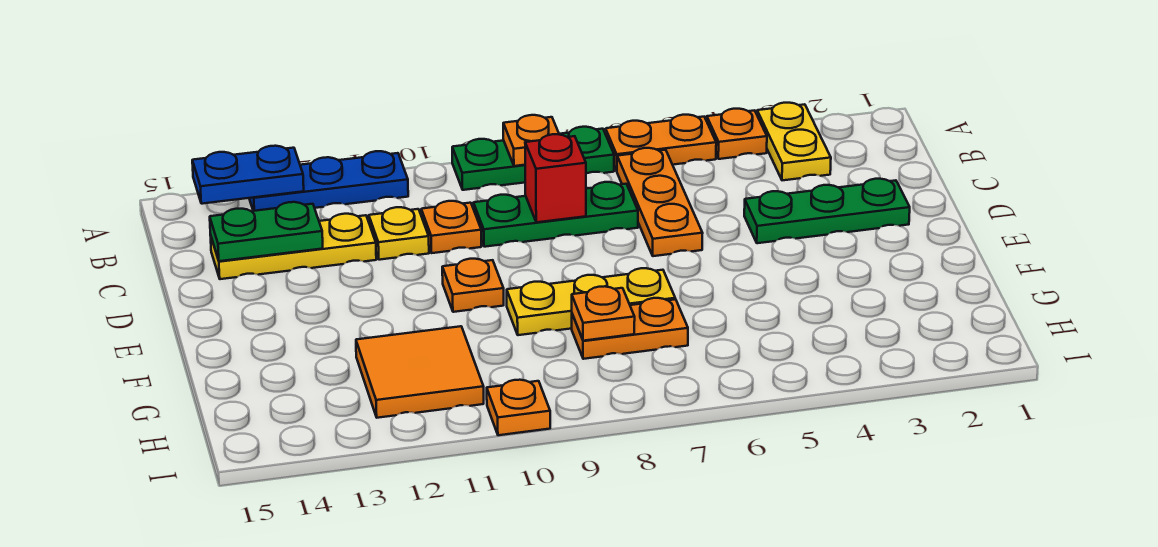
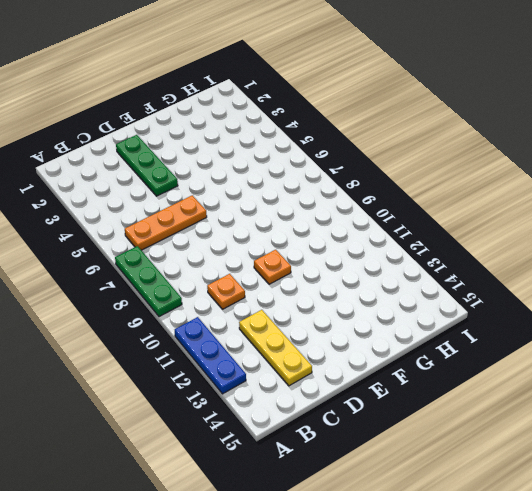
none -> yellow plate A3:B3 level 1
none -> orange plate A4 level 1
none -> orange plate A5:A6 level 1

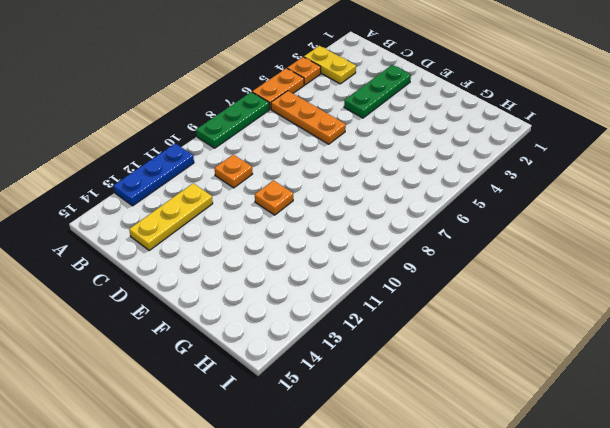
none -> green plate C7:C9 level 1
none -> yellow plate C11 level 1
none -> yellow plate F7:F9 level 1

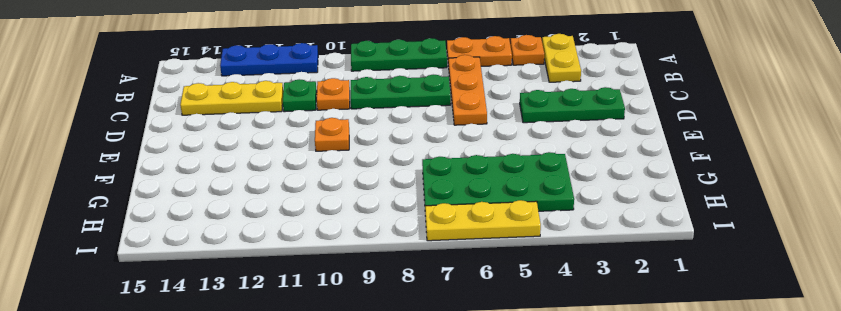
green plate C11 level 1 -> yellow plate C11 level 1
green plate G4:H7 level 1 -> orange plate G7:G8 level 1
yellow plate I5:I7 level 1 -> yellow plate F7:F9 level 1
none -> orange tile G11:H12 level 1
none -> orange plate I10 level 1
none -> orange plate A8 level 2

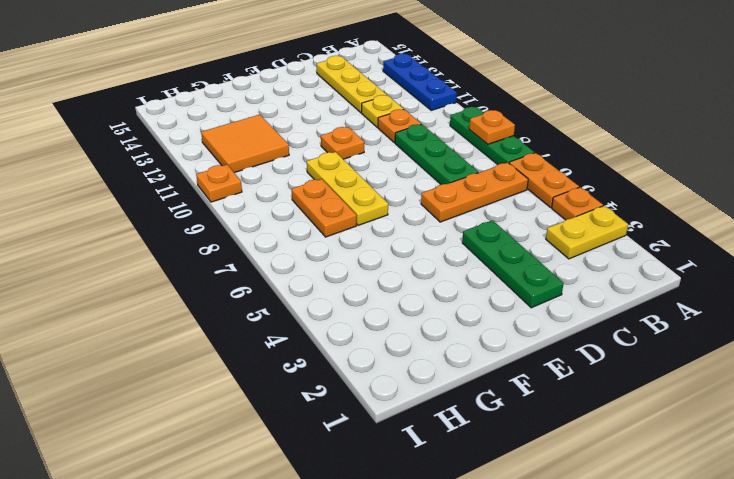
none -> blue plate A13:A14 level 2
none -> red brick C8 level 2
none -> green plate C13:C14 level 2

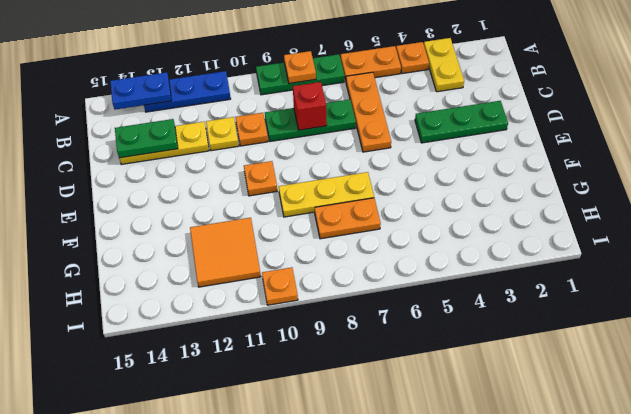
none -> orange plate G8 level 2

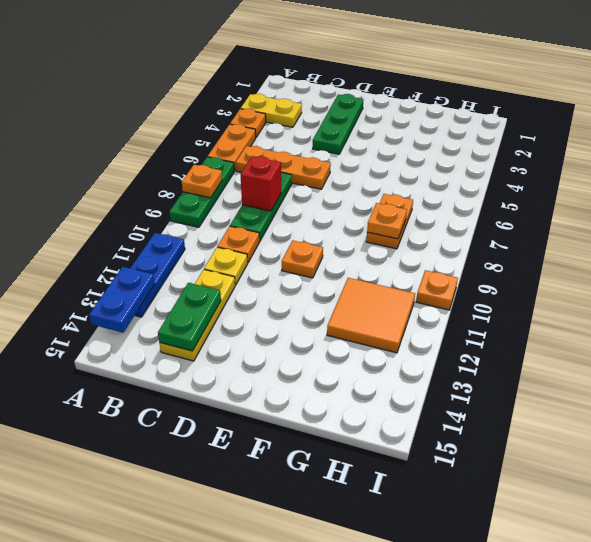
none -> yellow plate F7:F9 level 1

